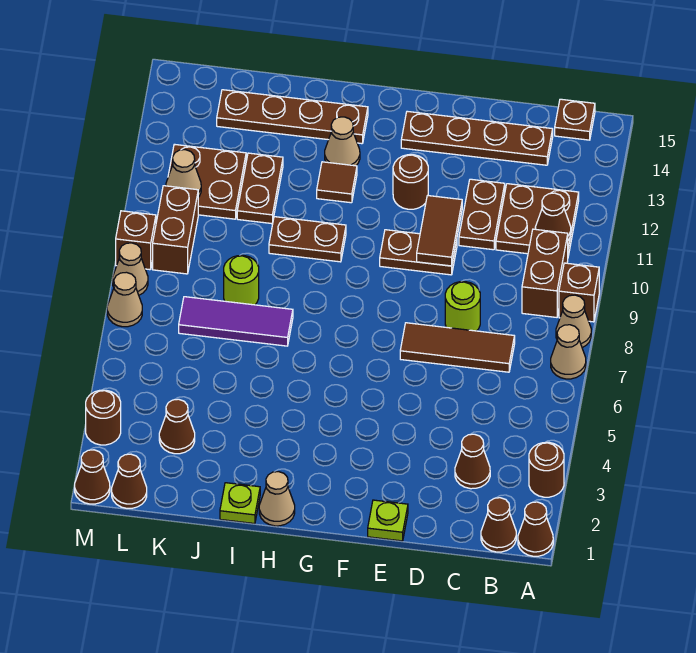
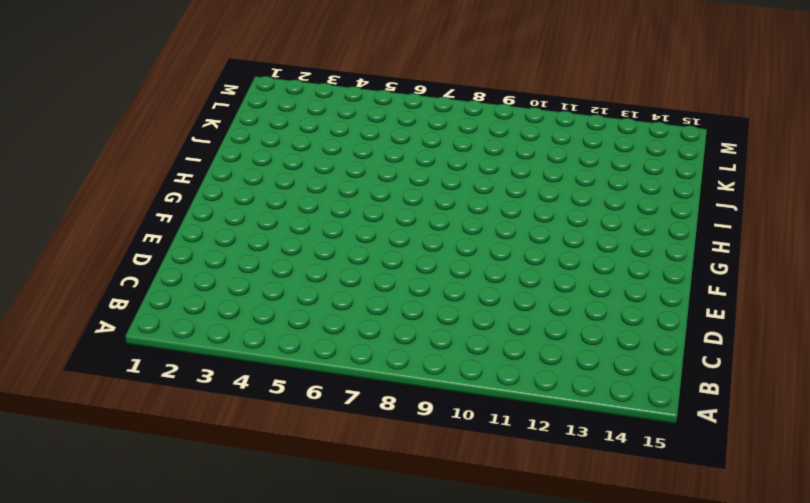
none -> brown cone A1 level 1
none -> brown round brick A3 level 1
none -> tan cone A7 level 1
none -> tan cone A8 level 1

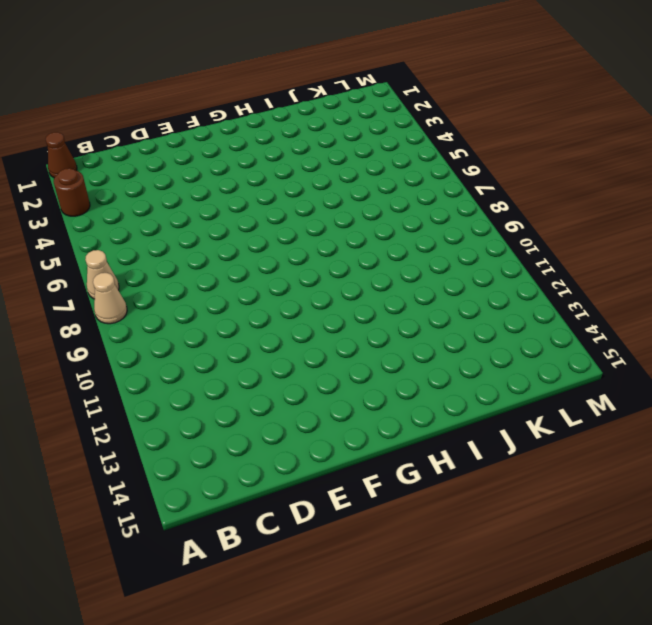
none -> brown brick A9 level 1
none -> brown cone B1 level 1
none -> brown brick B9:B10 level 1
none -> brown plate B11:C12 level 1

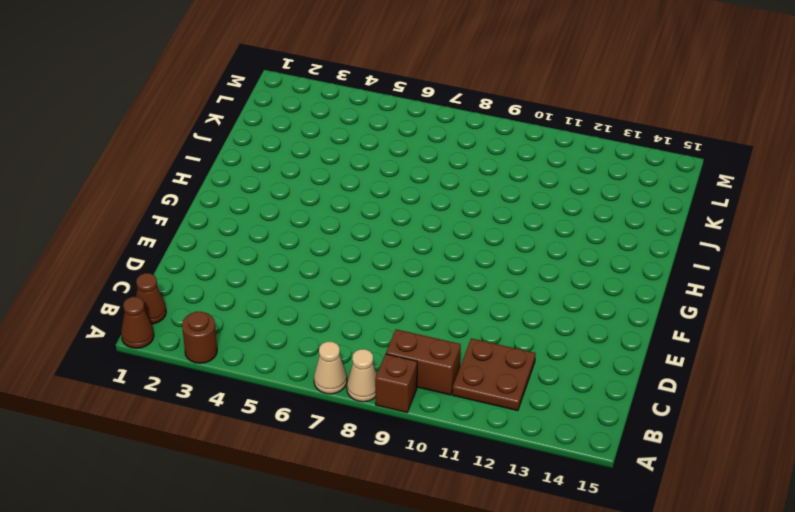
none -> brown plate B15 level 1
none -> brown cone C3 level 1
none -> brown tile C7:E7 level 1
none -> brown plate C14:F14 level 1

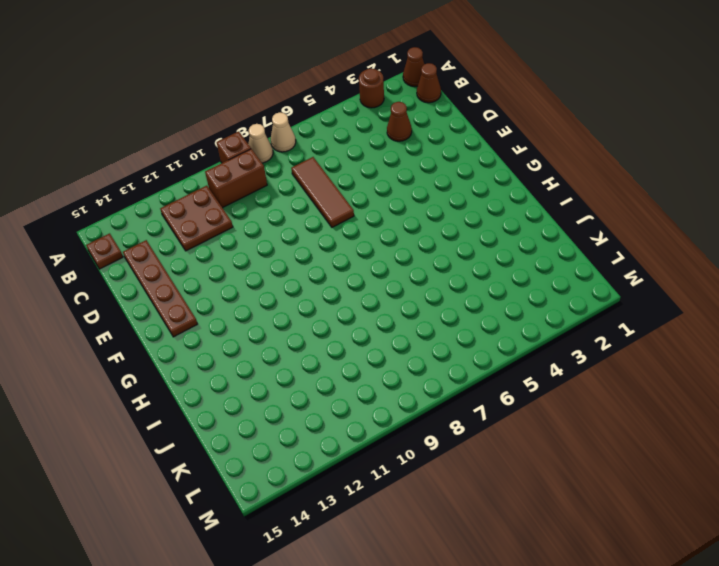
none -> lime round brick D8 level 1
none -> brown plate D11:D12 level 1
none -> lime plate E1 level 1
none -> brown plate E10:F10 level 1

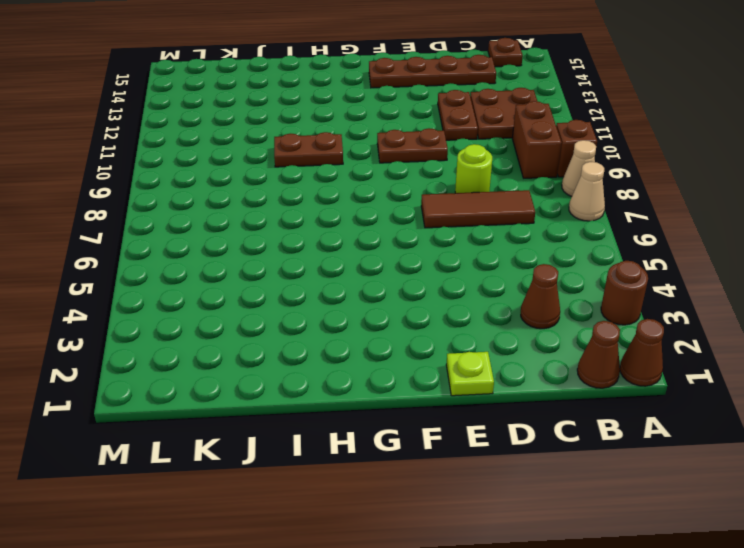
none -> brown round brick F12 level 1
none -> tan cone H1 level 1
none -> brown tile H12 level 1
none -> tan cone H13 level 1

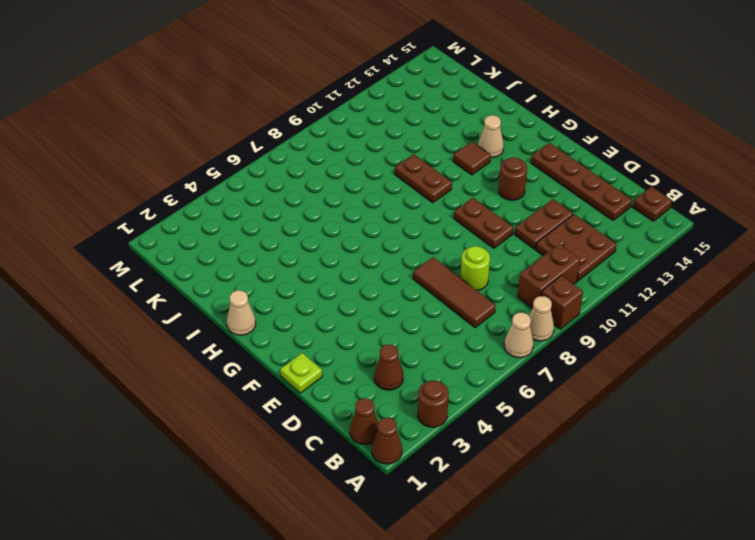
none -> brown plate H14:K14 level 1
none -> lime plate I1 level 1
none -> purple tile I7:K7 level 1
none -> lime round brick J8 level 1

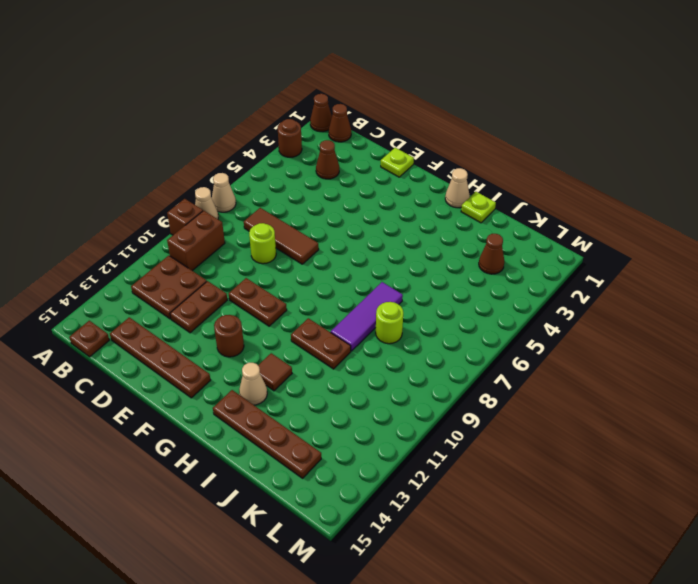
purple tile I7:I9 level 1 -> purple tile I7:K7 level 1
none -> brown plate J11:J12 level 1
none -> brown plate K11:L12 level 1
none -> brown cone L1 level 1
none -> brown brick L9:L10 level 1

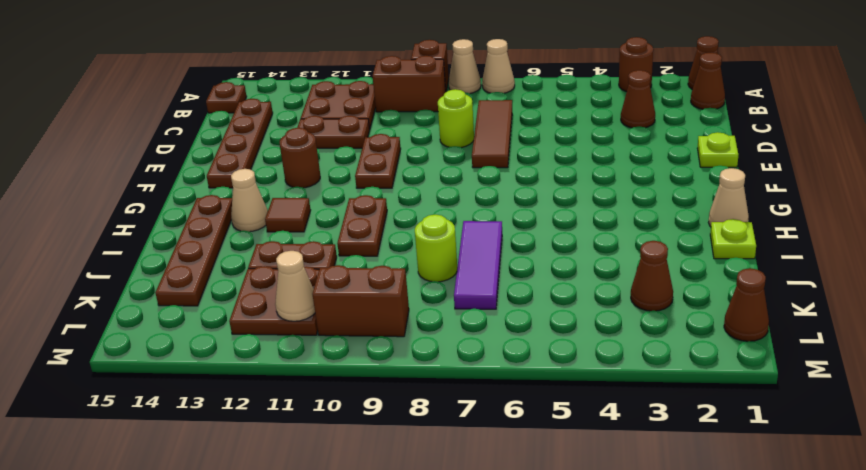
none -> brown cone M1 level 1
none -> brown round brick M3 level 1
none -> tan cone M7 level 1
none -> tan cone M8 level 1

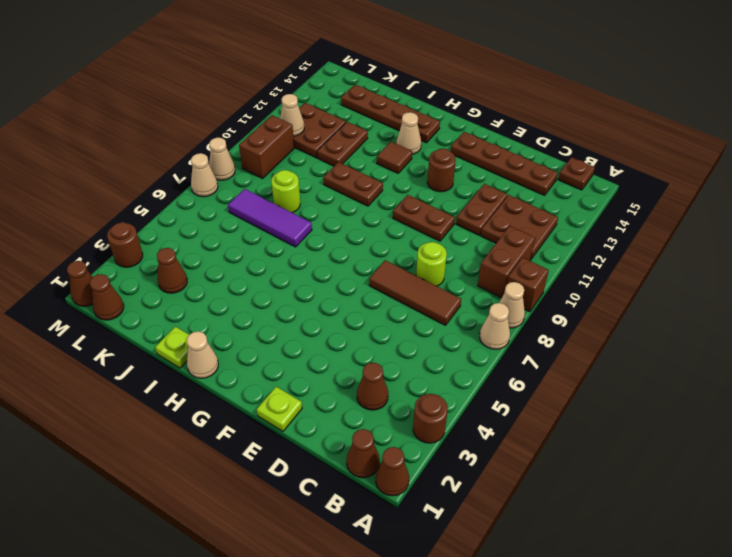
none -> brown brick M9 level 1
none -> brown cone B11 level 2
none -> brown tile E10:E11 level 2

